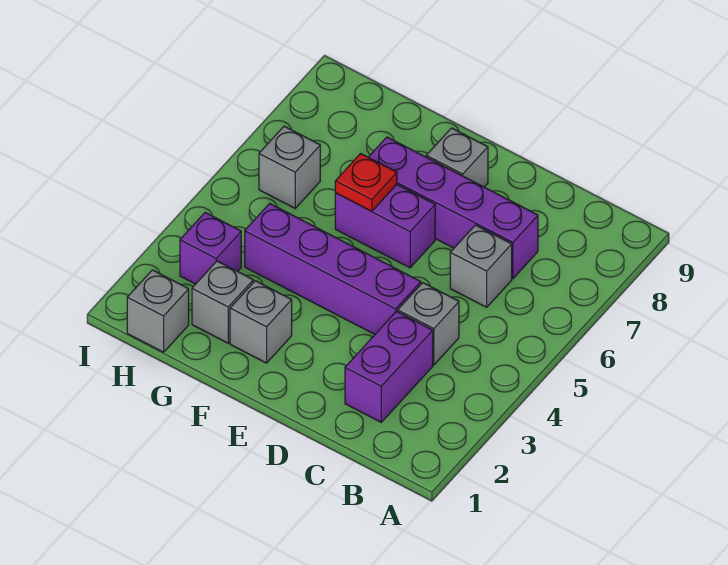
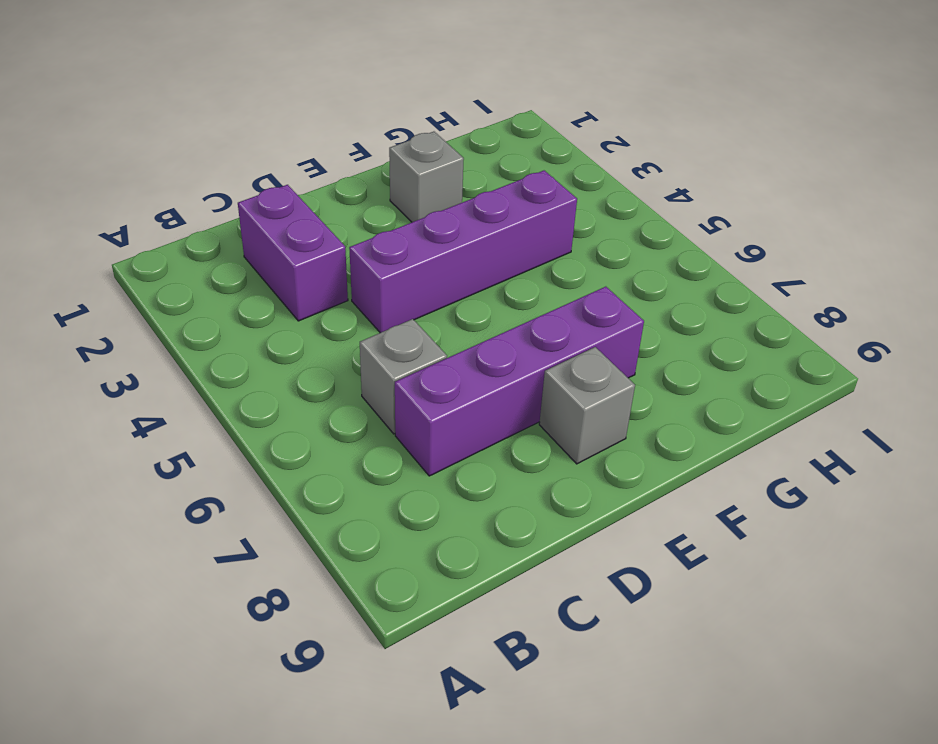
none -> grey brick C4 level 1
none -> purple brick E6:F6 level 1
none -> grey brick G2 level 1

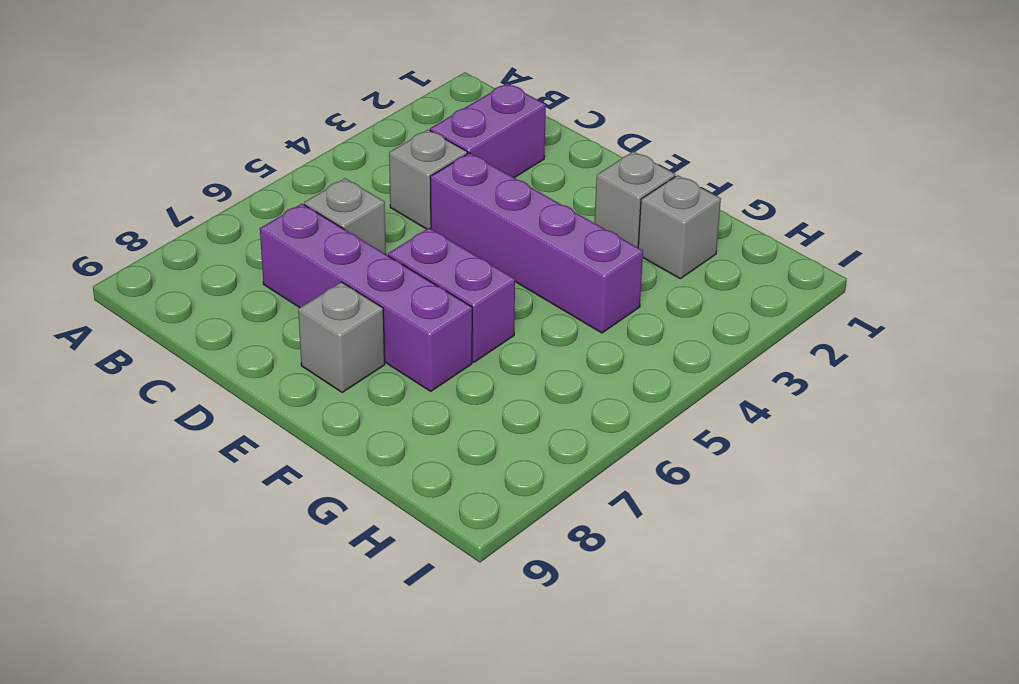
none -> grey brick H1 level 1
none -> purple brick H3 level 1
none -> grey brick H6 level 1

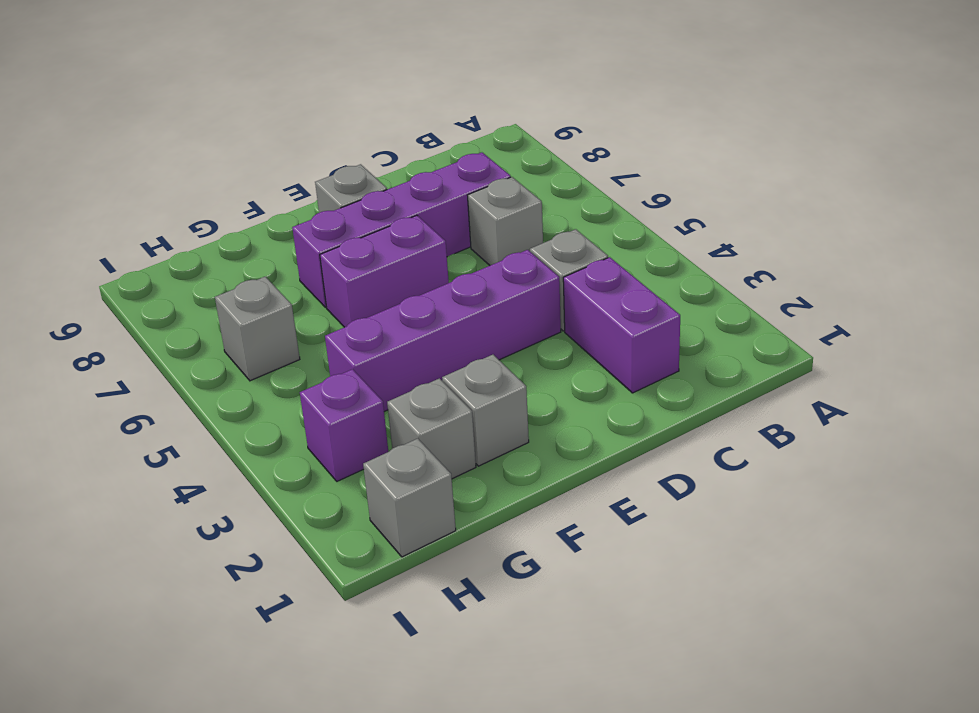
none -> red plate F6 level 2

